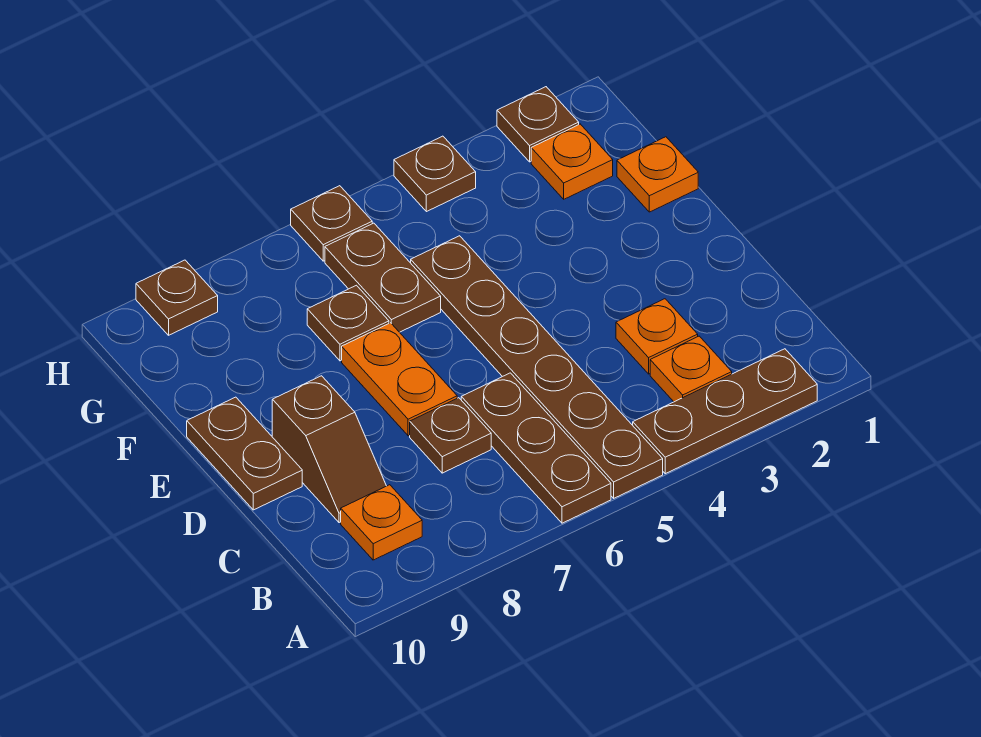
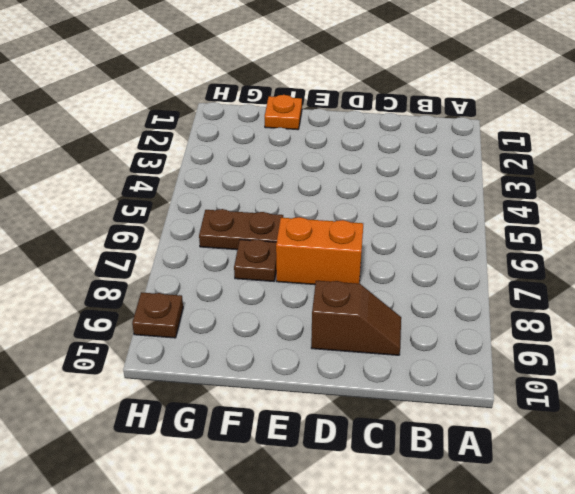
orange brick D7:E7 level 1 -> orange plate D7:E7 level 1
none -> brown plate A2:A4 level 1
none -> brown plate A5:F5 level 1
none -> brown plate A6:C6 level 1

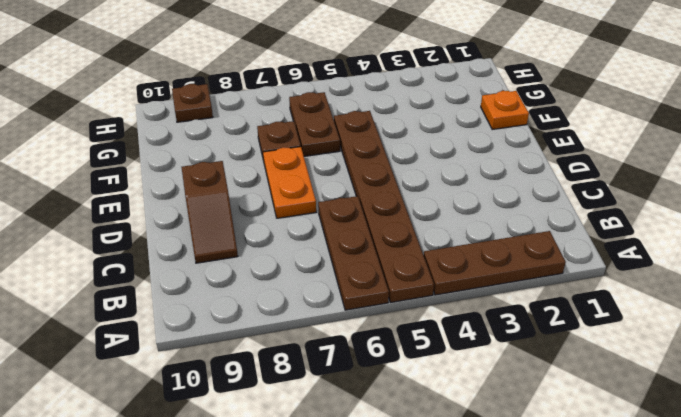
none -> orange plate B3 level 1
none -> orange plate B9 level 1
none -> orange plate C3 level 1

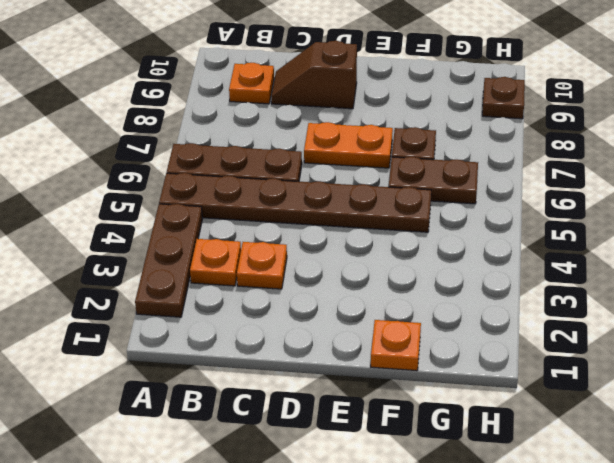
none -> brown plate C7 level 1
none -> brown plate D10:E10 level 1
none -> orange plate G2 level 1

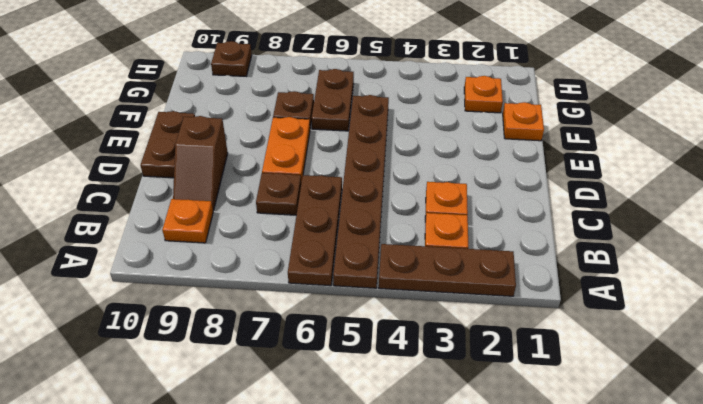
none -> brown plate H2 level 1
none -> brown plate H4 level 1
none -> brown plate H6 level 1

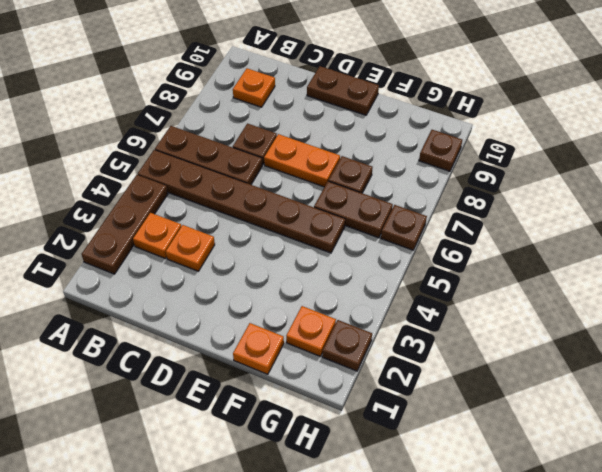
none -> brown slope C9:D9 level 1 top D
none -> brown plate H4 level 1

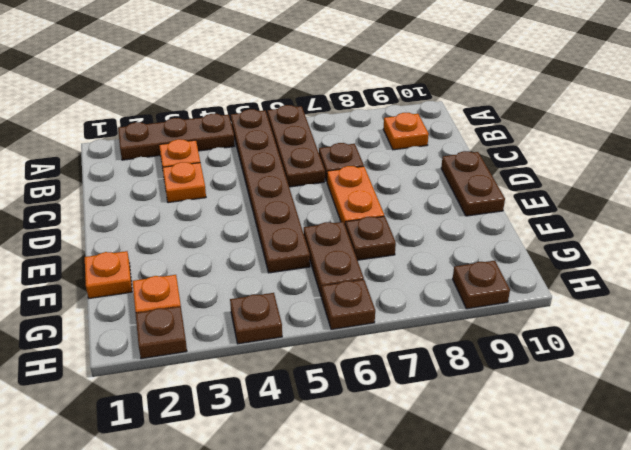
none -> brown slope C9:D9 level 1 top D

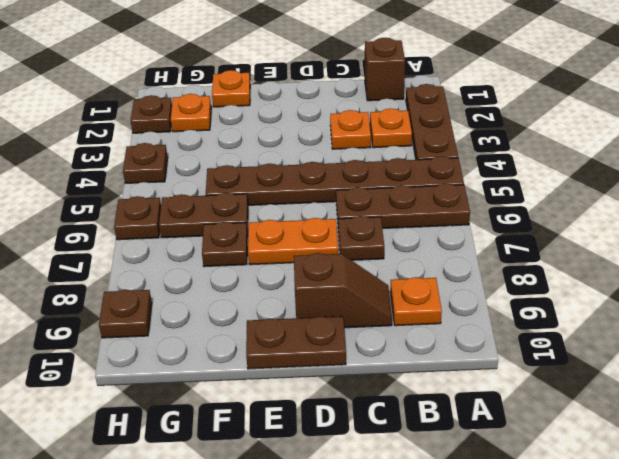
brown brick B1 level 1 -> none

